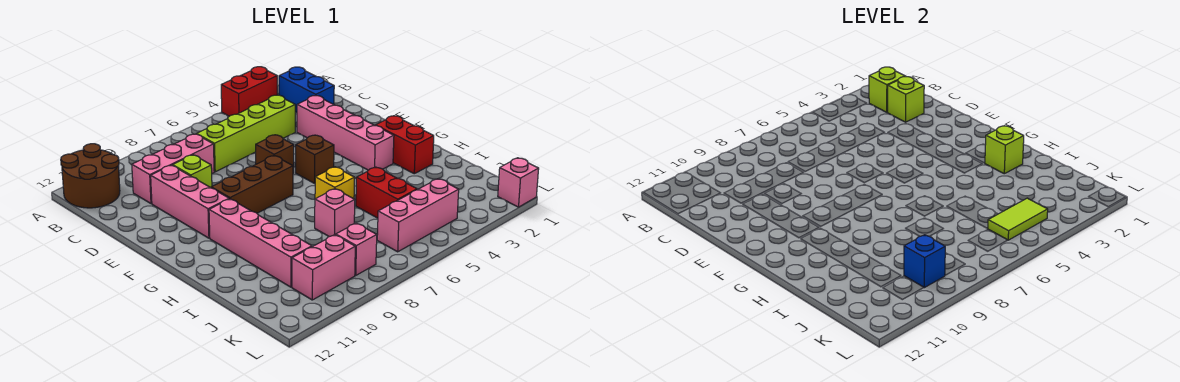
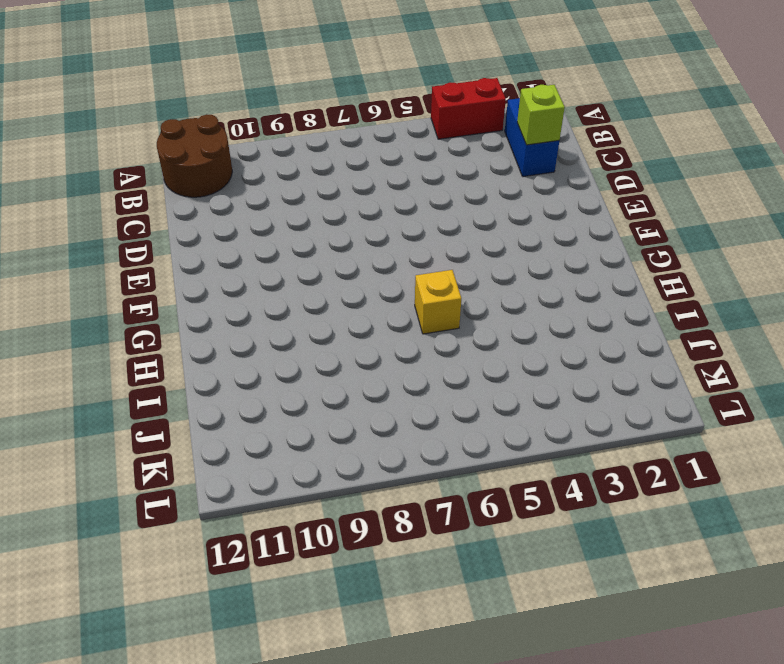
none -> lime brick C4:C7 level 1
none -> pink brick C8:C10 level 1
none -> pink brick D3:G3 level 1

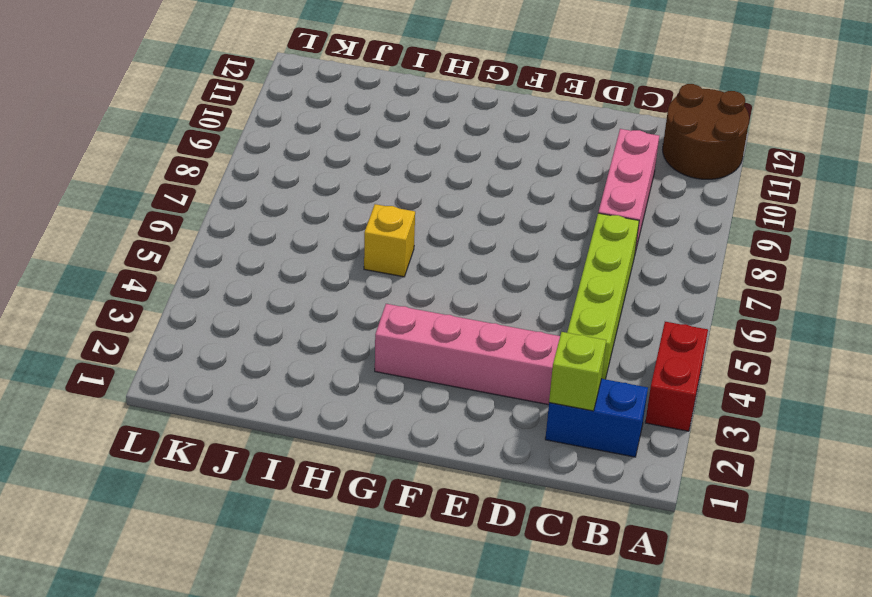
none -> lime brick D9 level 1
none -> pink brick D10:F10 level 1
none -> brown brick E6 level 1

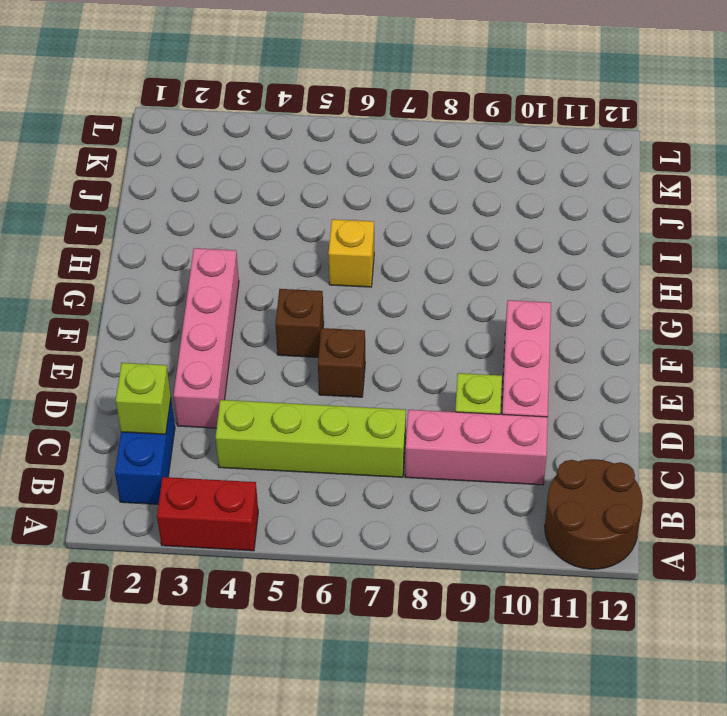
none -> brown brick F7:F9 level 1
none -> red brick G2:H2 level 1
none -> pink brick G10:J10 level 1

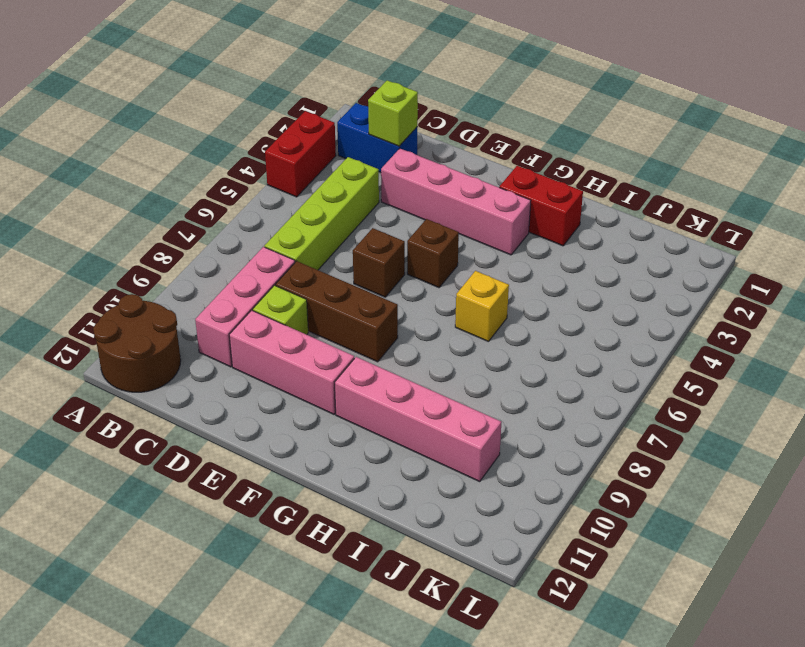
brown brick D8:F8 level 1 -> brown brick F7:F9 level 1
none -> red brick I5:J5 level 1
none -> pink brick I7 level 1
none -> pink brick K4:K6 level 1

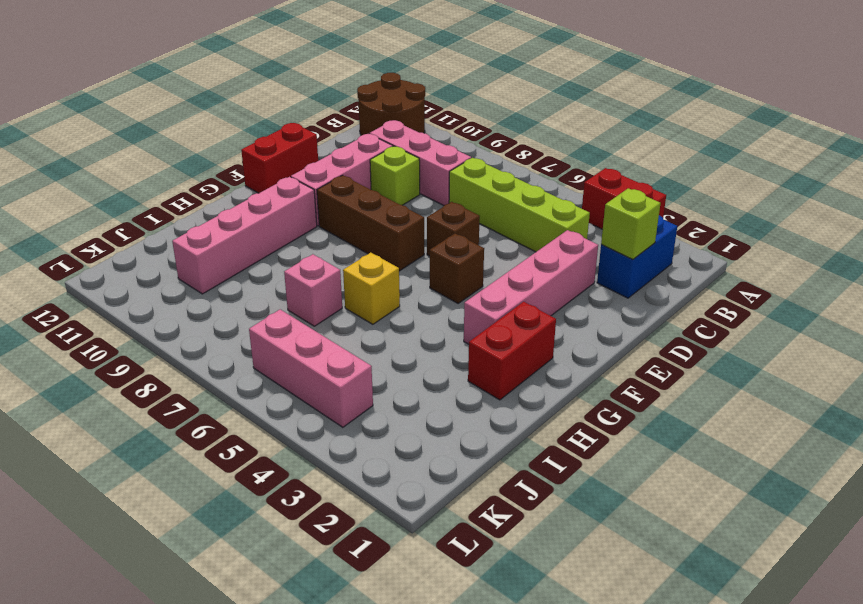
red brick E12:F12 level 1 -> red brick I5:J5 level 1
none -> pink brick K8 level 1
none -> pink brick K9:K10 level 1
none -> pink brick L1 level 1

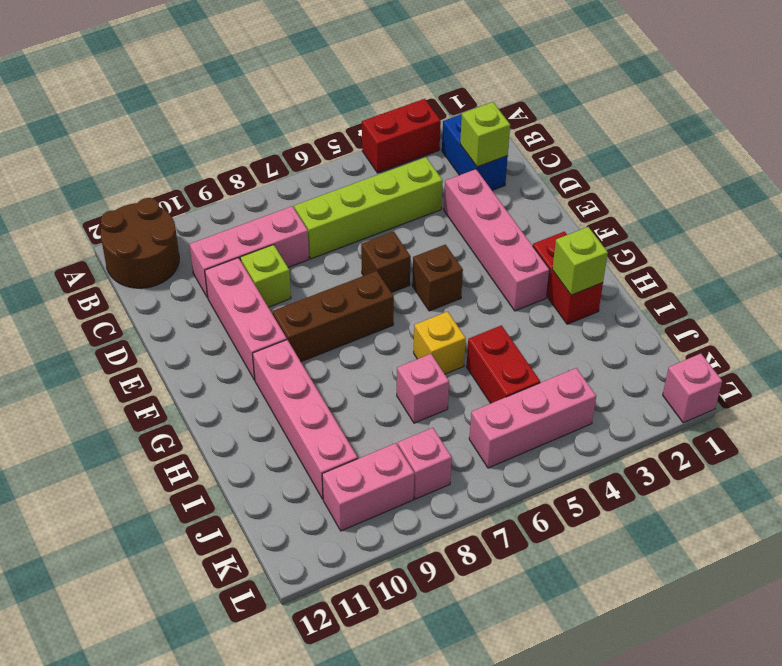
none -> lime brick B2 level 2
none -> lime tile K4:K5 level 2
none -> blue brick K9 level 2

